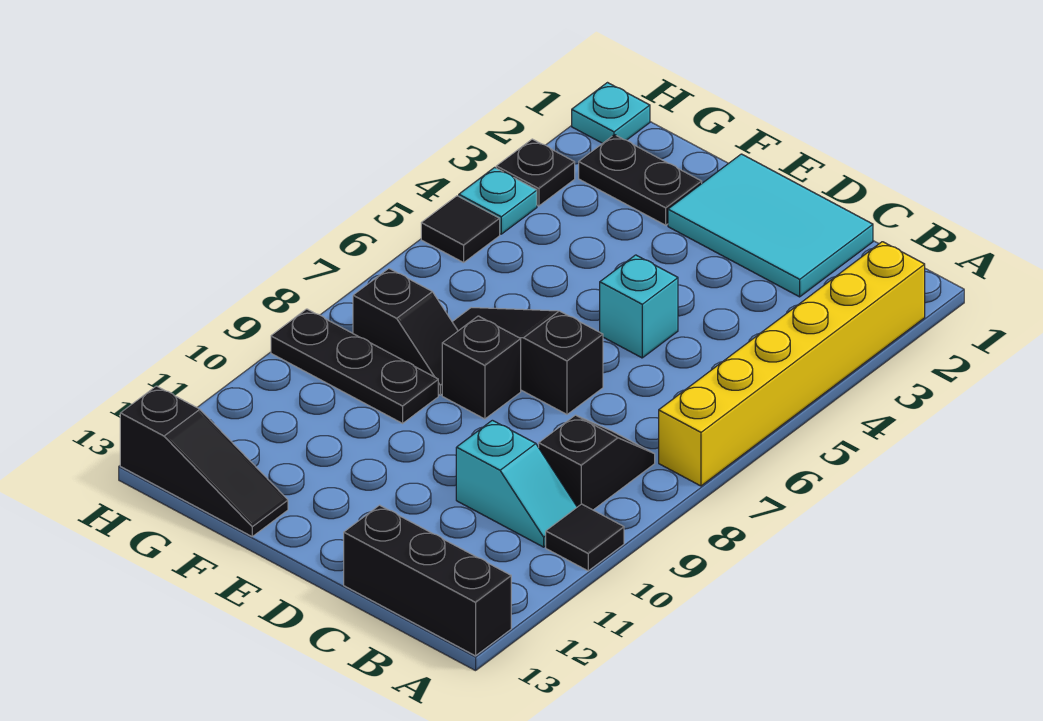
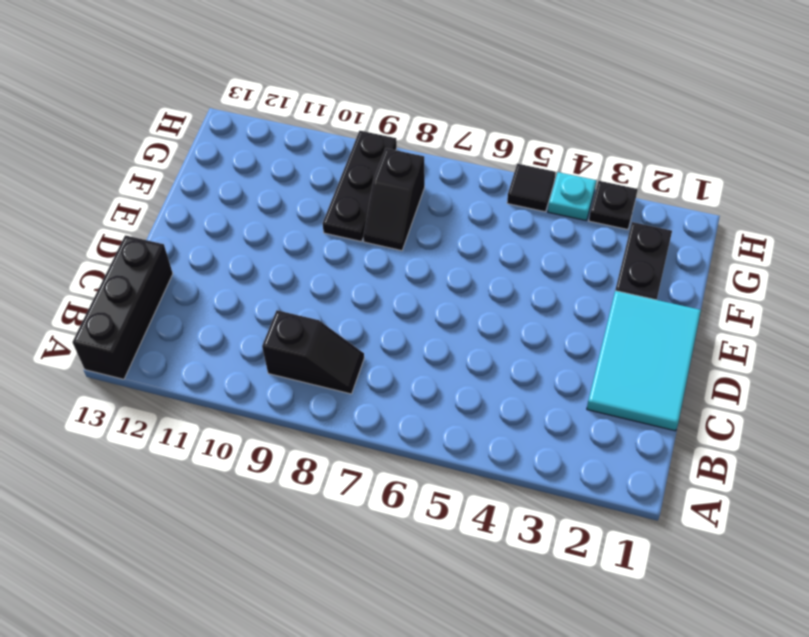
none -> yellow brick A2:A7 level 1
none -> black tile A10 level 1
none -> cyan slope B10:C10 level 1 top C

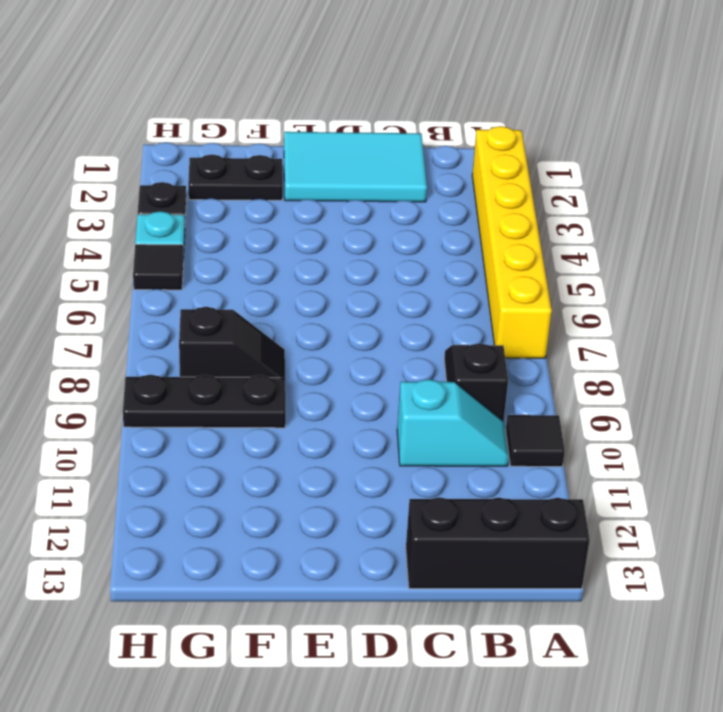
none -> cyan brick D5 level 1
none -> black slope D7:F7 level 1 top D
none -> black brick E8 level 1

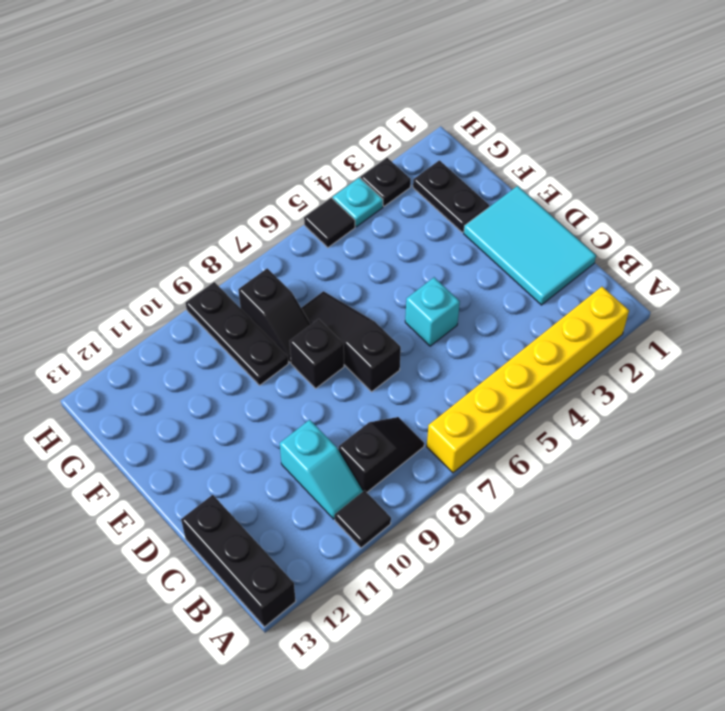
none -> black slope F13:H13 level 1 top H
none -> cyan plate H1 level 1

